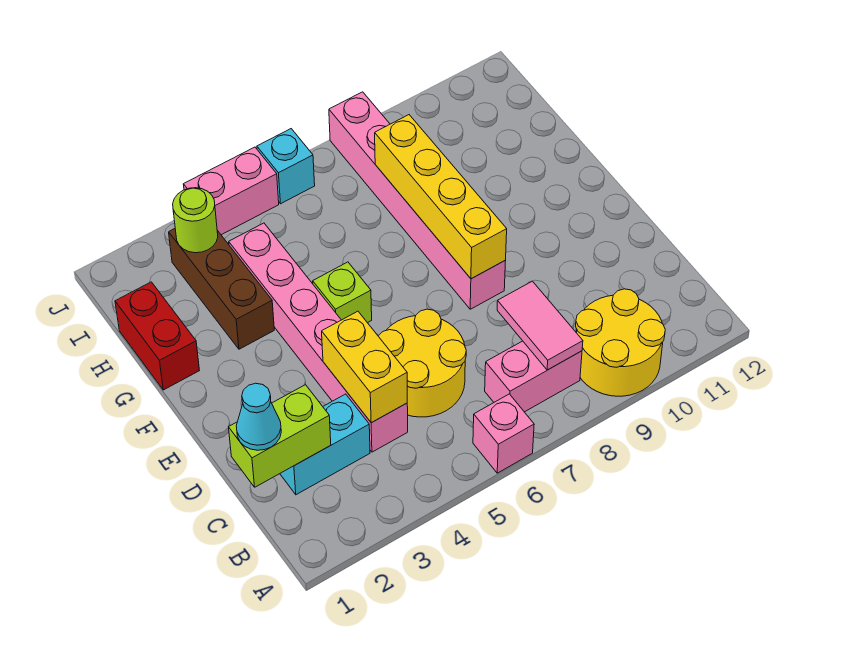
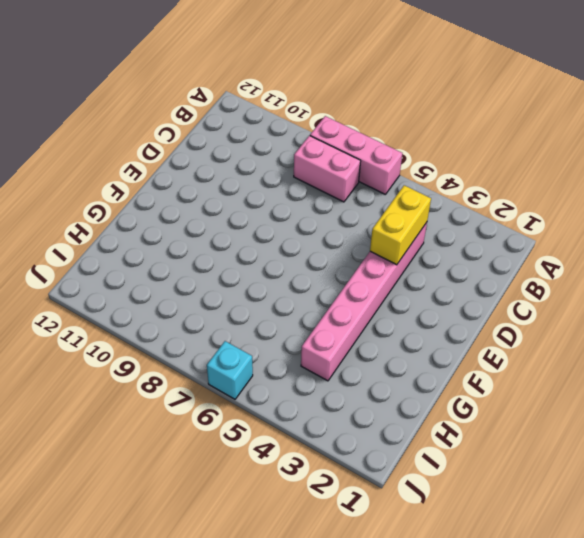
pink brick A6:A8 level 1 -> pink brick A6 level 1
none -> yellow round brick A9:B10 level 1
none -> cyan brick C2:C3 level 1
none -> yellow round brick C5:D6 level 1

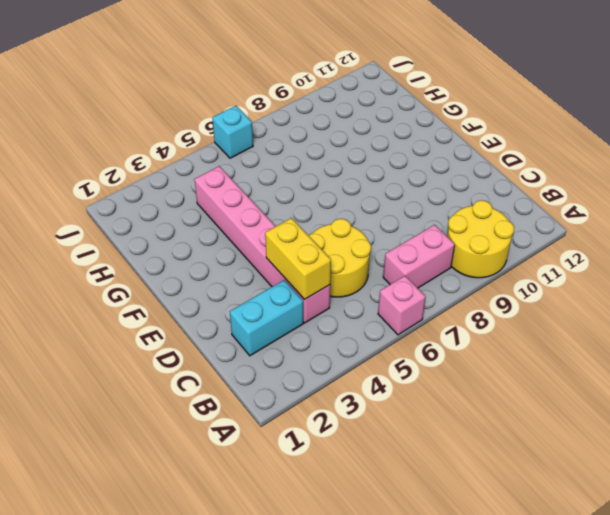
none -> pink brick E8:J8 level 1
none -> lime brick F5 level 1
none -> red brick G1:H1 level 1

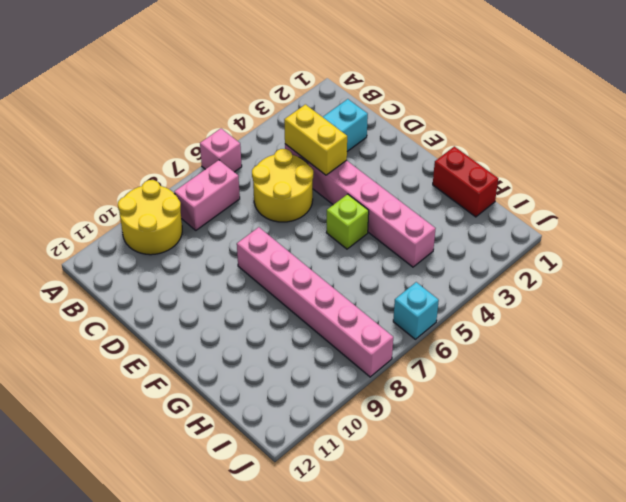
none -> brown brick G3:I3 level 1
none -> pink brick J4:J5 level 1
none -> pink tile B8:C8 level 2

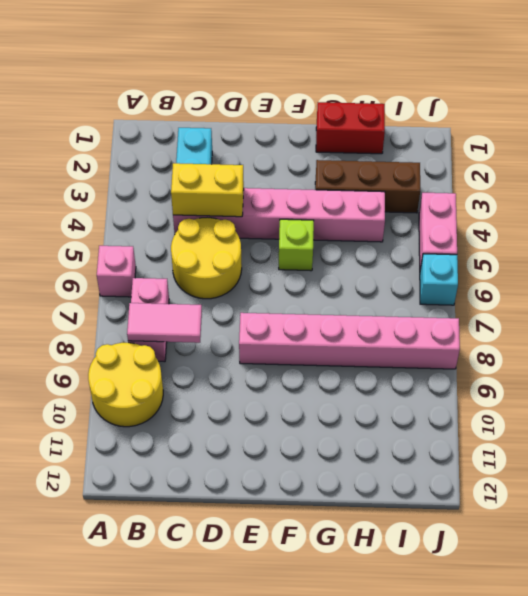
none -> lime brick C1:C2 level 2
none -> yellow brick E8:H8 level 2
none -> lime round brick I3 level 2

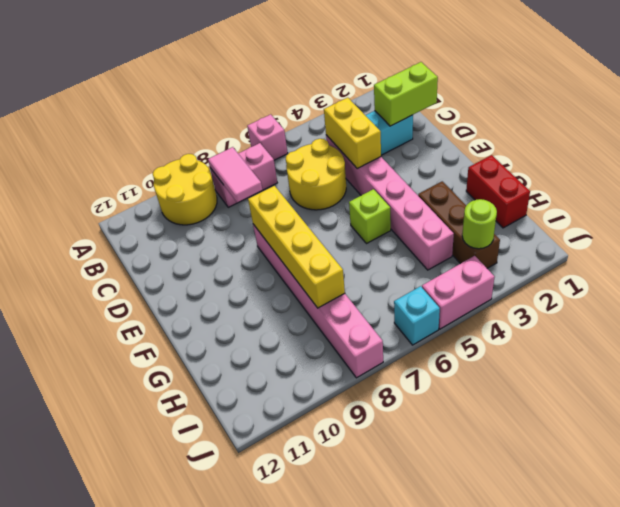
none -> cyan cone C1 level 3

